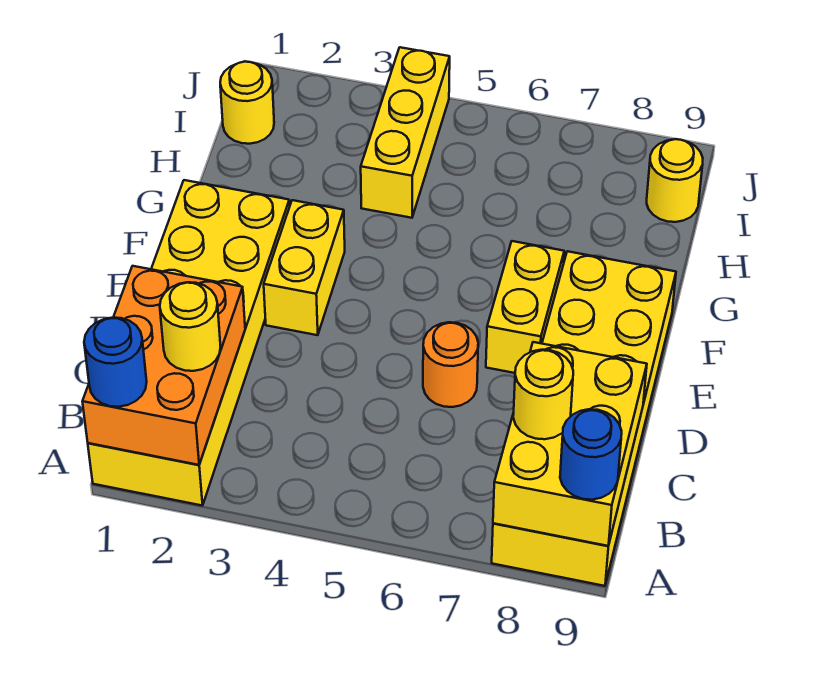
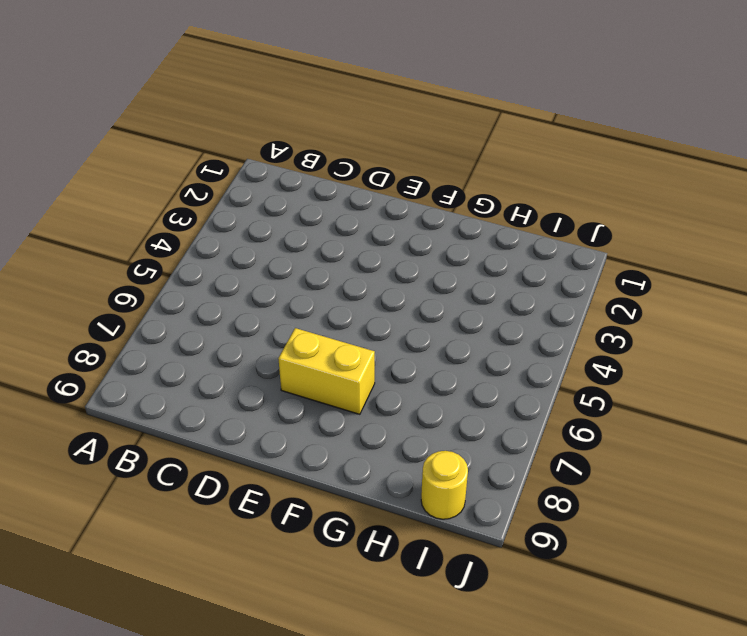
none -> yellow brick A1:F2 level 1
none -> yellow brick A8:F9 level 1
none -> orange round brick D6 level 1

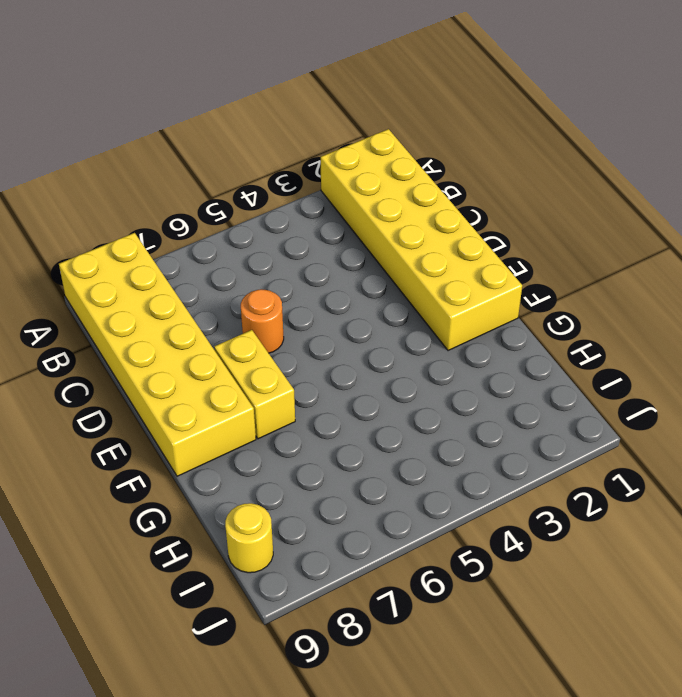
none -> yellow brick E3:F3 level 1
none -> yellow brick H4:J4 level 1
none -> yellow round brick I1 level 1

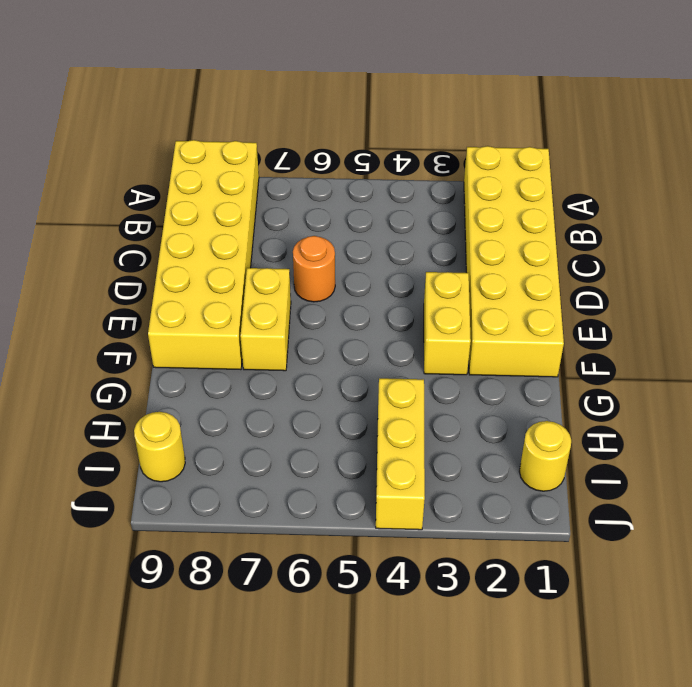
none -> orange brick A1:C2 level 2
none -> yellow brick A8:C9 level 2
none -> blue round brick A1 level 3

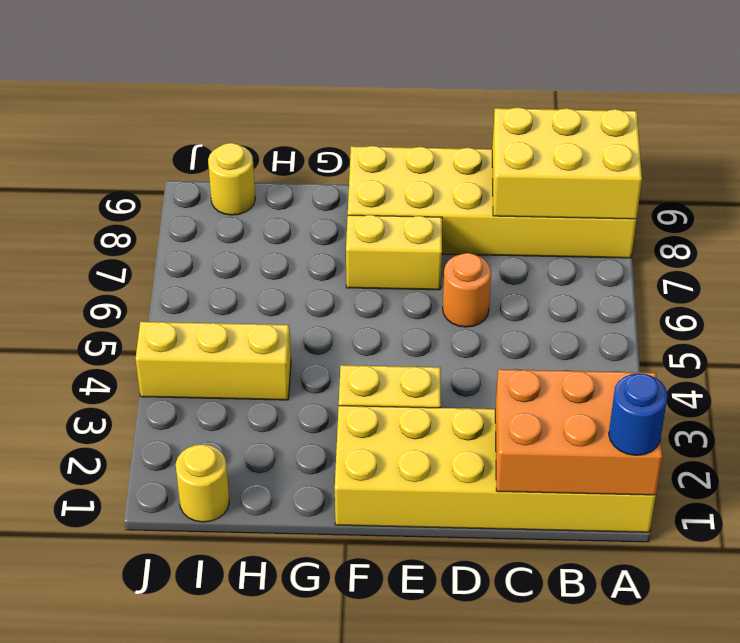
none -> blue round brick A9 level 3
none -> yellow round brick B2 level 3
none -> yellow round brick B8 level 3

